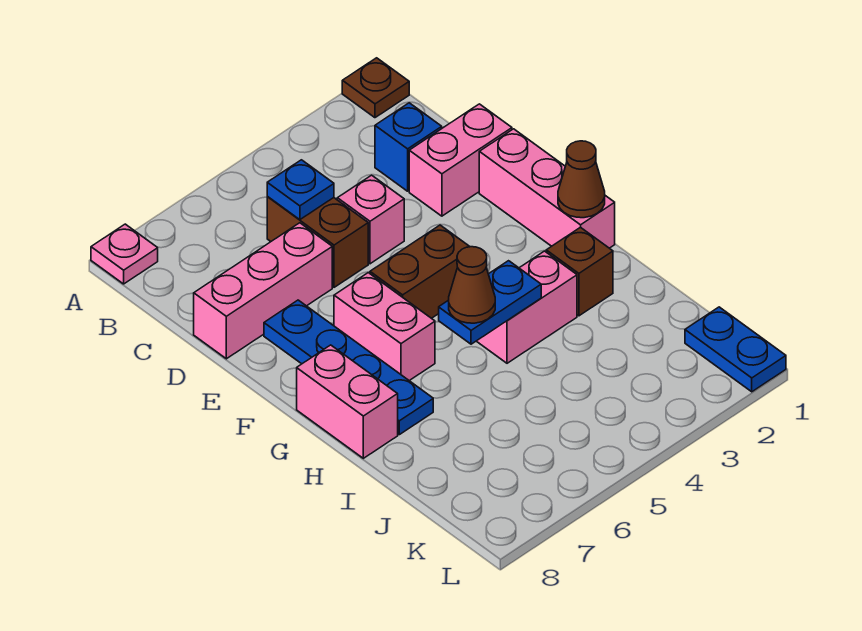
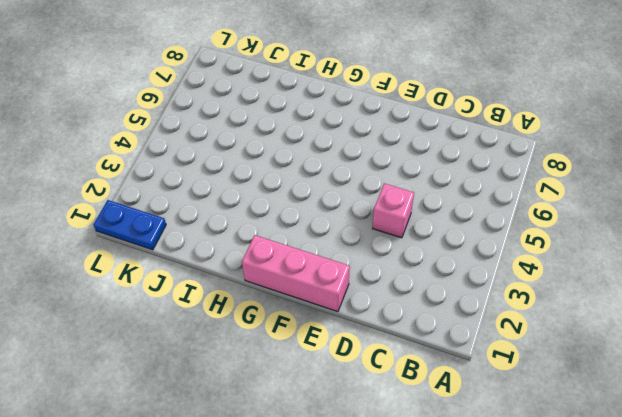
none -> brown plate A1 level 1
none -> pink plate A8 level 1
none -> blue brick C2 level 1

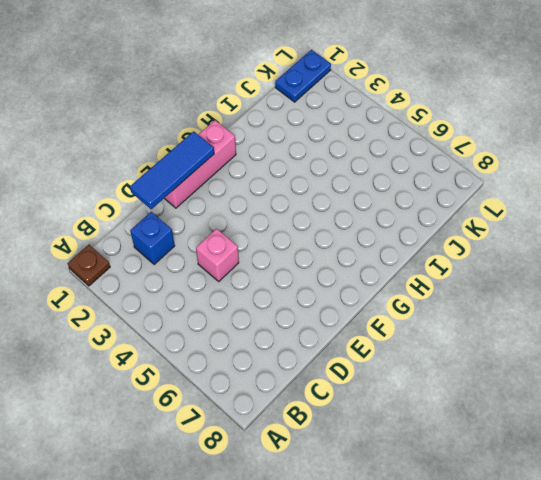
blue tile D1:F1 level 2 -> none
none -> pink plate A8 level 1
none -> brown brick C5:D5 level 1
none -> pink brick D1:D2 level 1

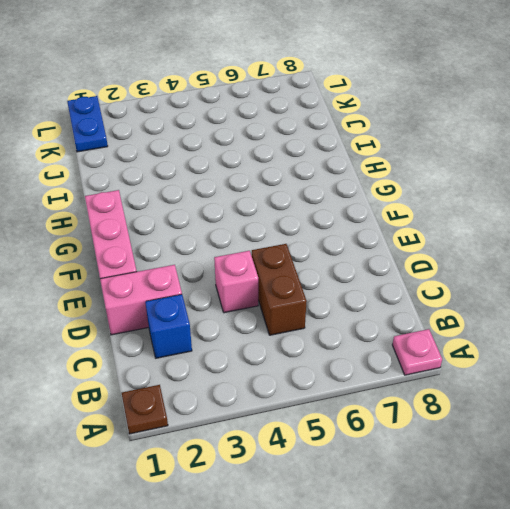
none -> pink brick D6:D8 level 1
none -> blue plate E7:H7 level 1
none -> brown brick F4:F5 level 1

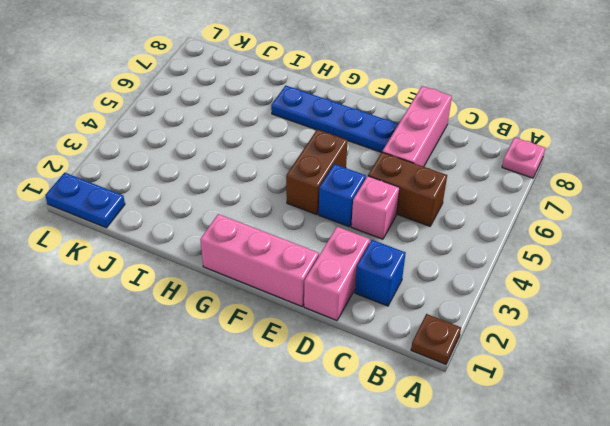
blue brick E4 level 1 -> none
none -> pink brick F6:G6 level 1
none -> pink brick G8:H8 level 1
none -> brown brick H2 level 1

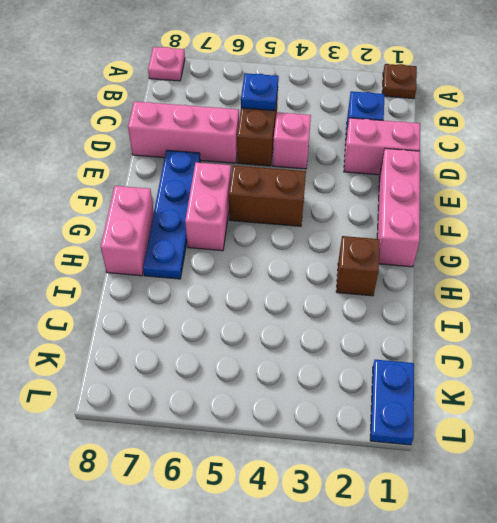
none -> pink brick H3:H4 level 1
none -> brown cone G1 level 2
none -> blue plate H4:H5 level 2

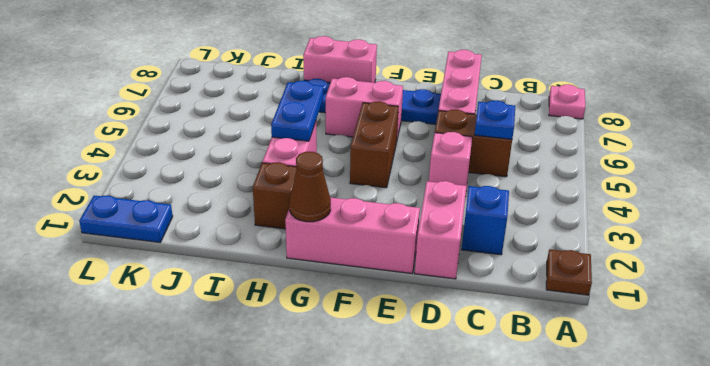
none -> brown cone H5 level 3

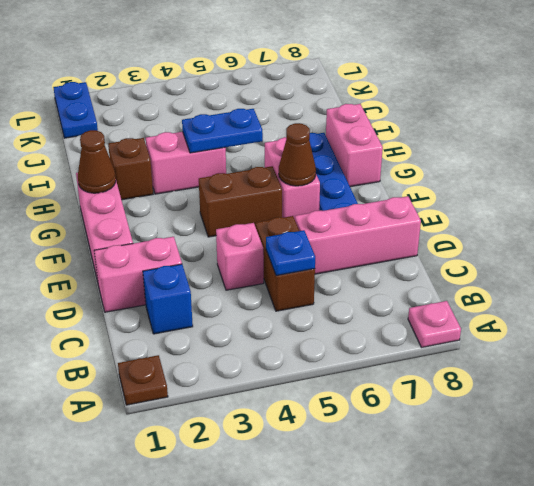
brown cone F6 level 2 -> brown cone H5 level 3

